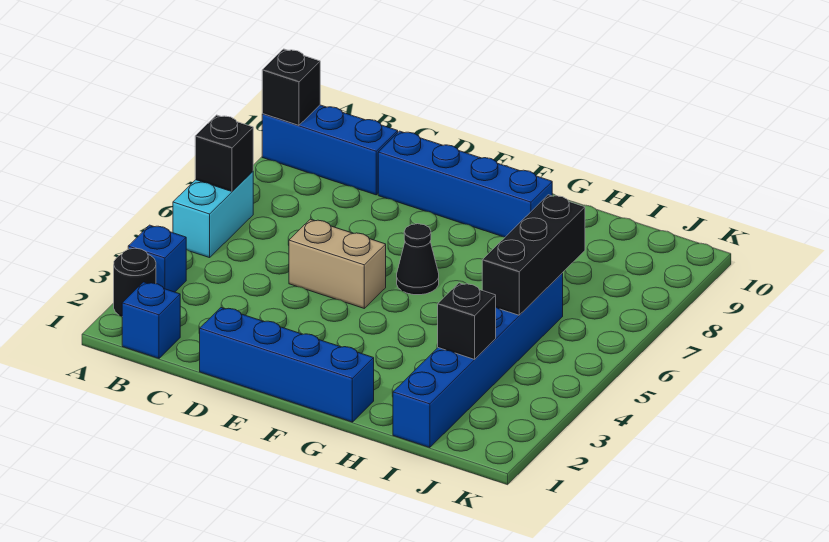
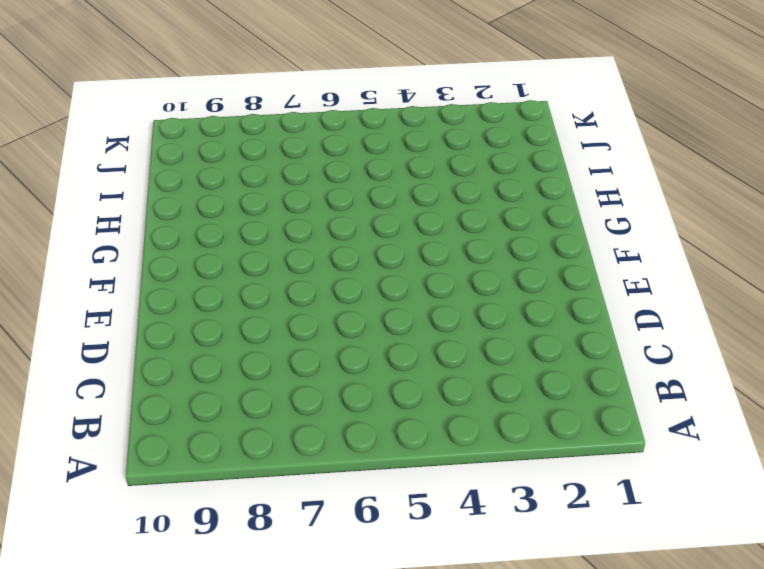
none -> black round brick A2 level 1
none -> blue brick A3 level 1
none -> cyan brick A5:A6 level 1

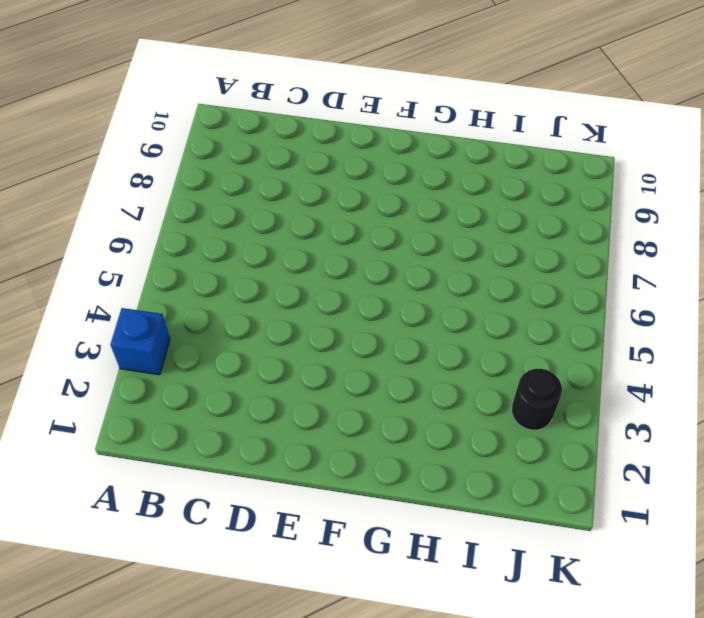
black round brick J3 level 1 -> black round brick A2 level 1
none -> cyan brick A5:A6 level 1
none -> blue brick A9:C9 level 1
none -> blue brick B1 level 1

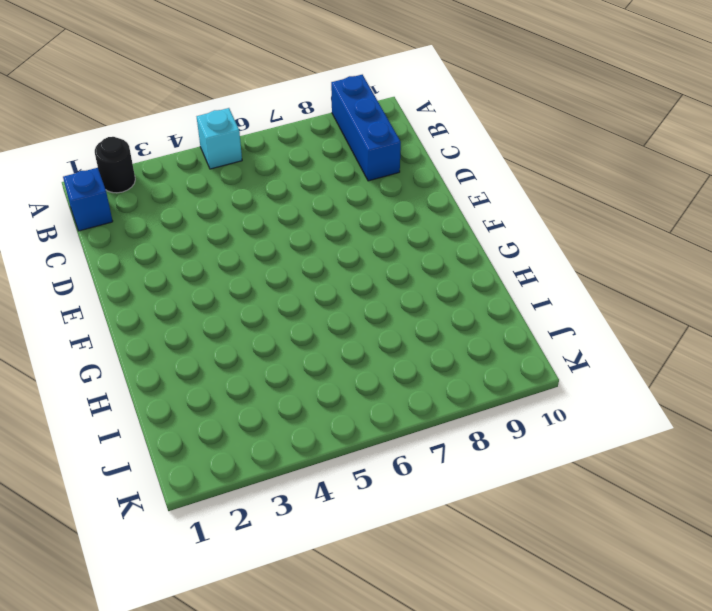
cyan brick A5 level 1 -> cyan brick A5:A6 level 1
none -> blue brick A3 level 1
none -> blue brick D1:G1 level 1
none -> tan brick D5:E5 level 1

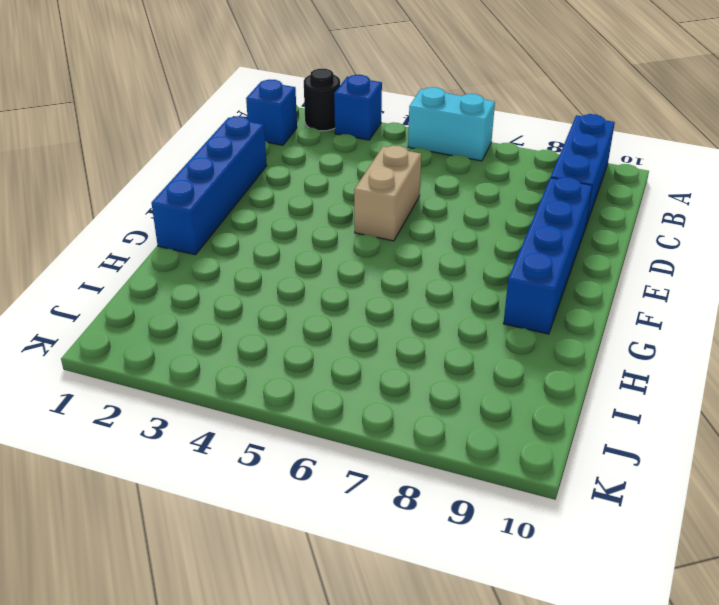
none -> black cone F6 level 1
none -> blue brick I1:I6 level 1
none -> black brick A6 level 2

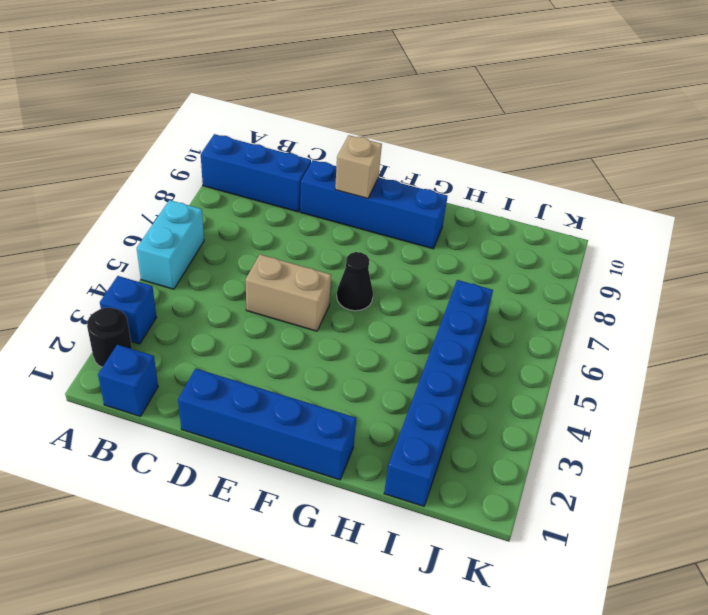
tan brick E9 level 2 -> none
none -> black brick A6 level 2
none -> black brick A9 level 2
none -> black brick I3 level 2

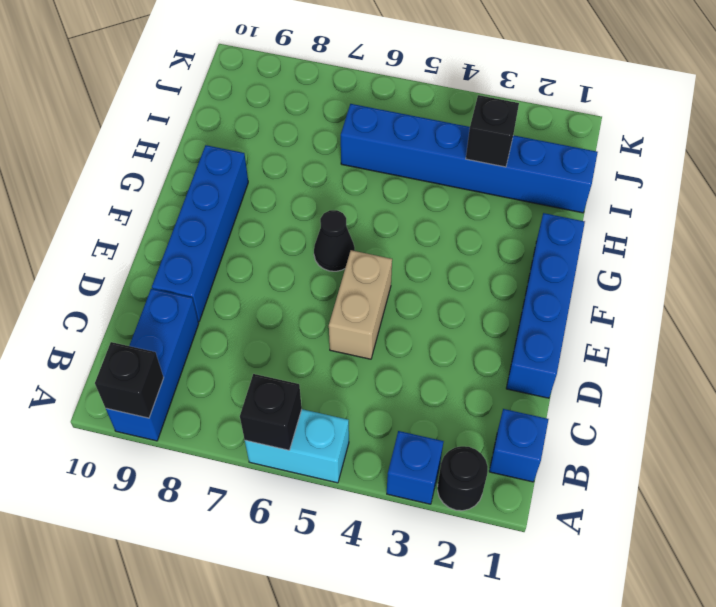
none -> black brick I5:I7 level 2

